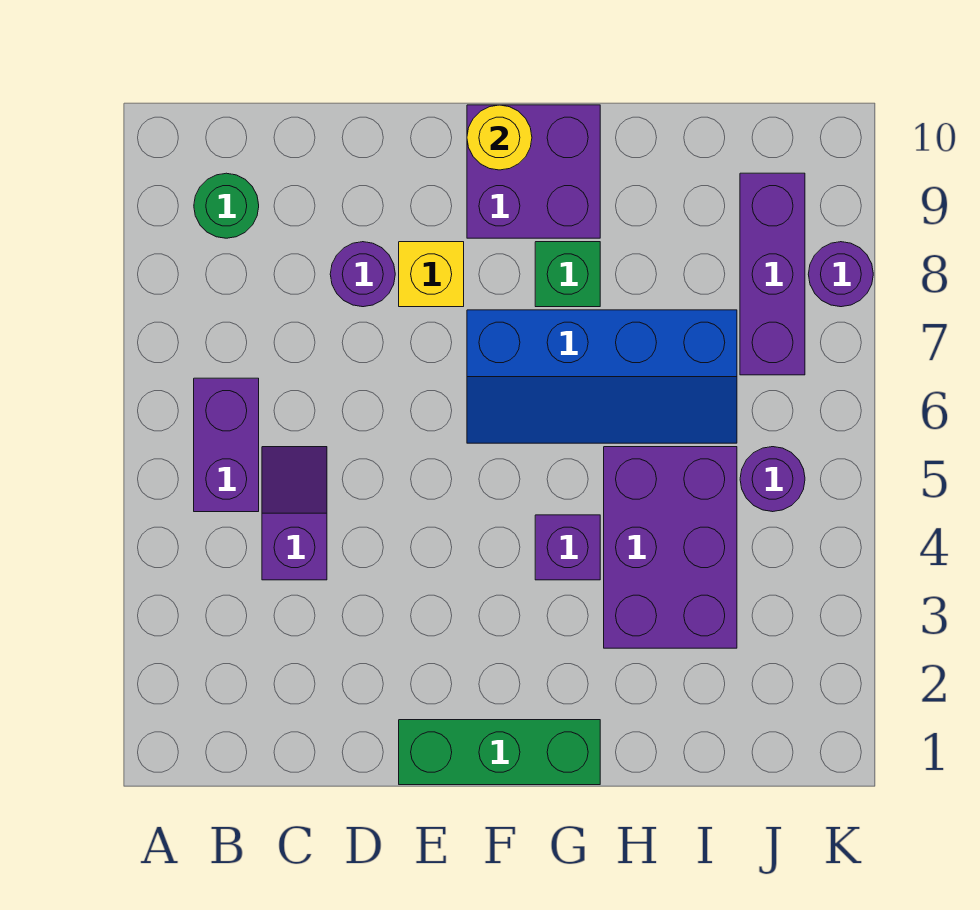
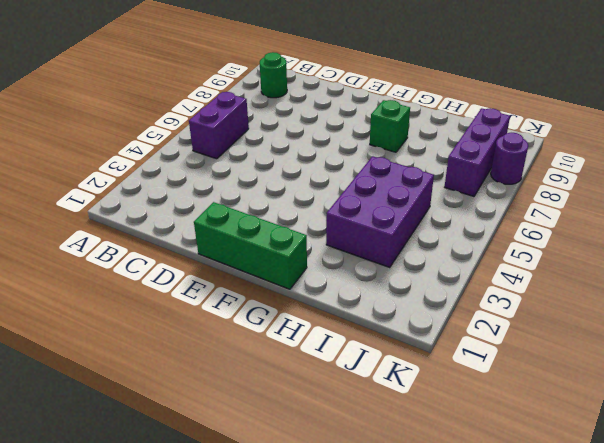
none -> purple slope C4:C5 level 1 top 4
none -> purple round brick D8 level 1
none -> yellow brick E8 level 1

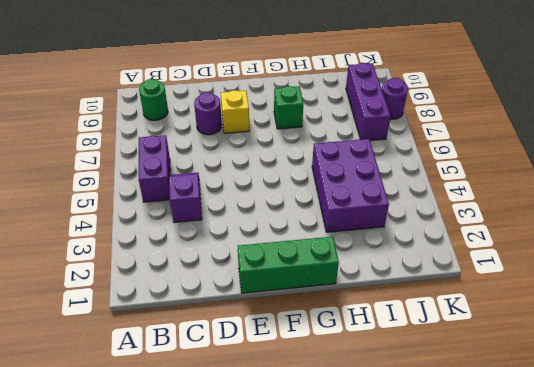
none -> blue slope F6:I7 level 1 top 7
none -> purple brick F9:G10 level 1
none -> purple brick G4 level 1

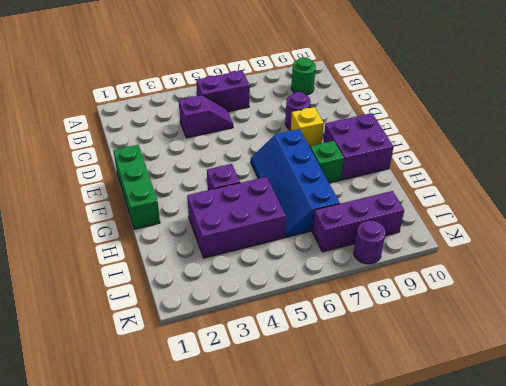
none -> purple round brick J5 level 1
none -> yellow round brick F10 level 2

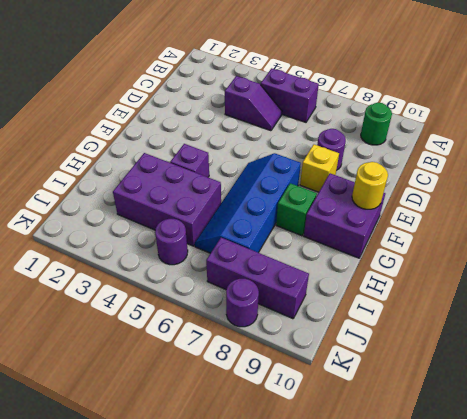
none -> green brick E1:G1 level 1

